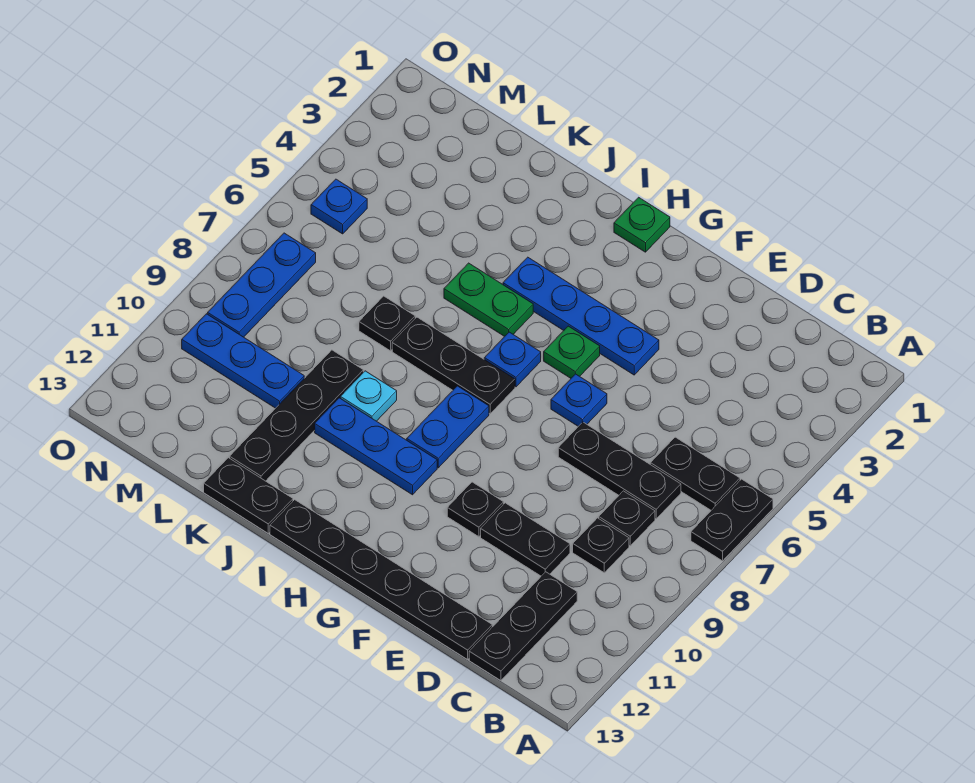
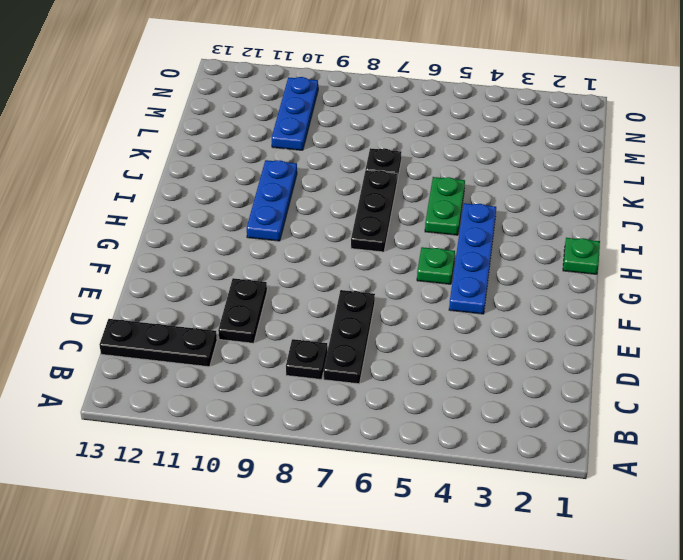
none -> black plate A6:A7 level 1
none -> black plate B6:C6 level 1
none -> black plate C9 level 1

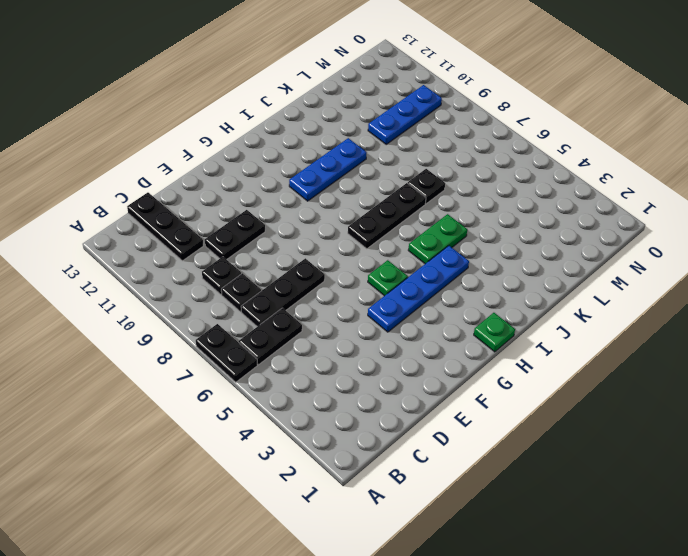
none -> black plate D13:I13 level 1
none -> blue plate F6 level 1
none -> black plate F10 level 1

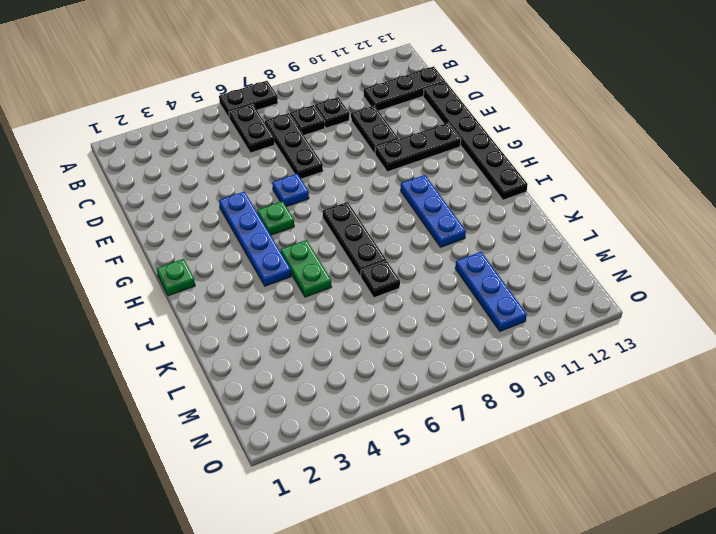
black plate F10:F12 level 1 -> black plate F10 level 1
none -> blue plate H6 level 1
none -> blue plate H8:H9 level 1
none -> cyan plate J9 level 1

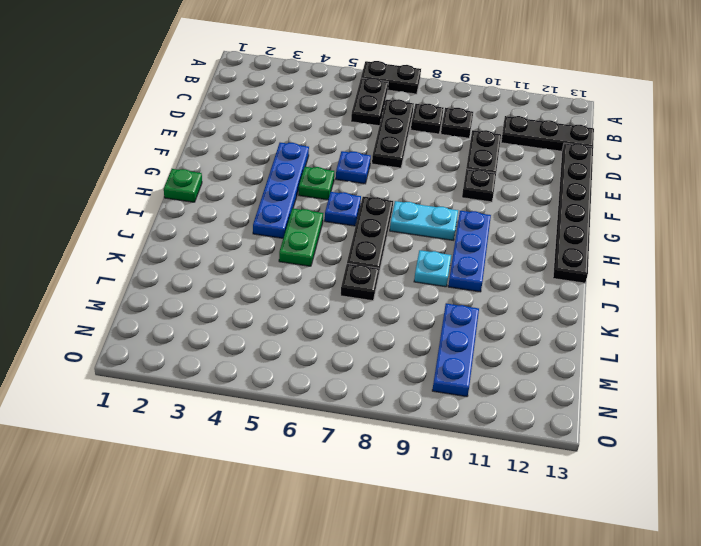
cyan plate H8:H9 level 1 -> blue plate H8:H9 level 1
none -> black plate J13:K13 level 1
none -> black plate K9:K12 level 1
none -> blue plate N5 level 1

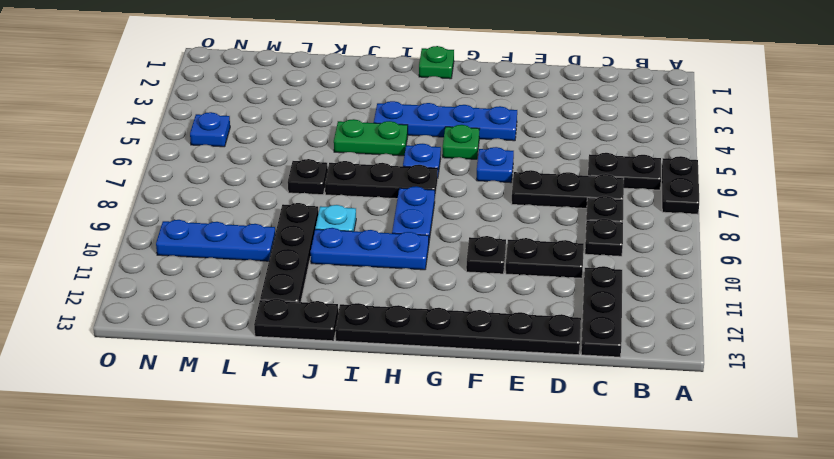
none -> blue plate N7:N9 level 1

